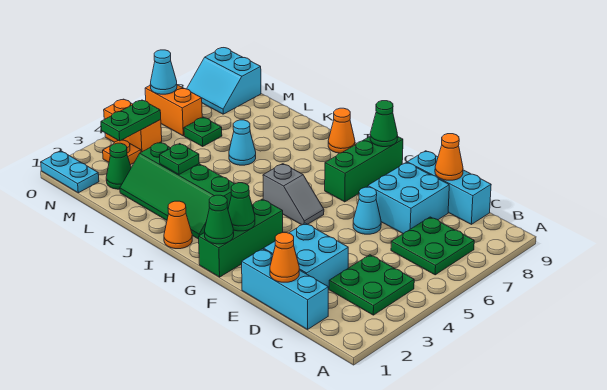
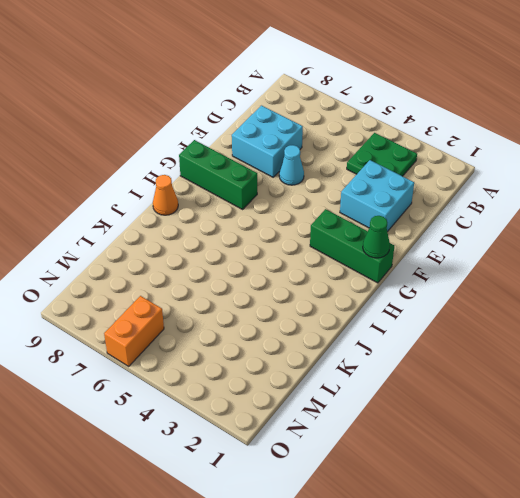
none -> green plate B6:C7 level 1
none -> cyan brick C1:E1 level 1
none -> cyan brick C9:E9 level 1

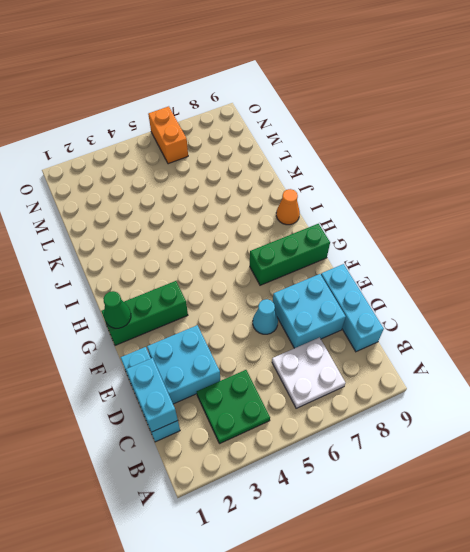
white plate B6:C7 level 1 -> green plate B6:C7 level 1
cyan brick C1:D1 level 2 -> orange cone D1 level 2
none -> grey slope G5:H5 level 1 top H
none -> orange cone I1 level 1
none -> green slope I2:L3 level 1 top 3

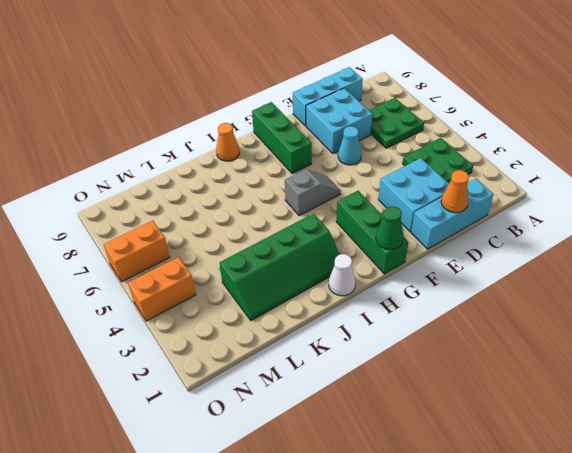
white cone I1 level 1 -> orange cone I1 level 1
none -> cyan cone K6 level 1
none -> green cone M2 level 1
none -> green plate M6 level 1

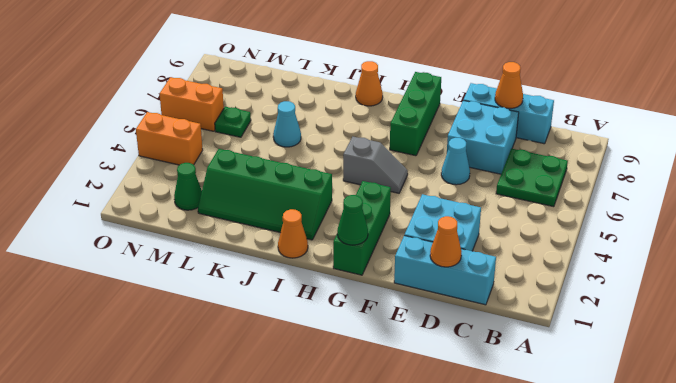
none -> green plate B3:C4 level 1
none -> cyan plate N1:O1 level 1
none -> orange plate N3 level 1

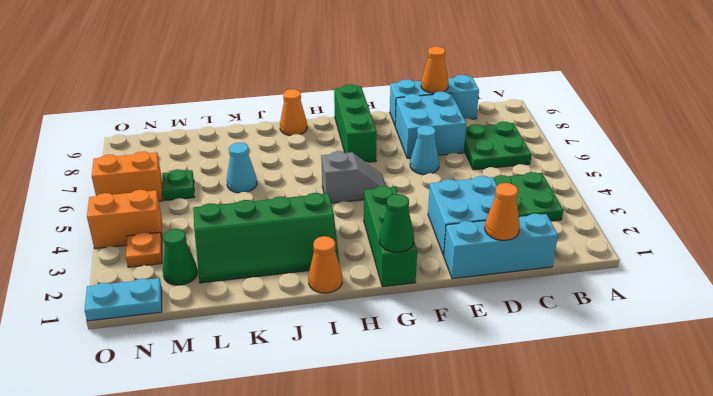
none -> cyan slope N8:O9 level 1 top 9
none -> green cone G2 level 2
none -> green cone G9 level 2

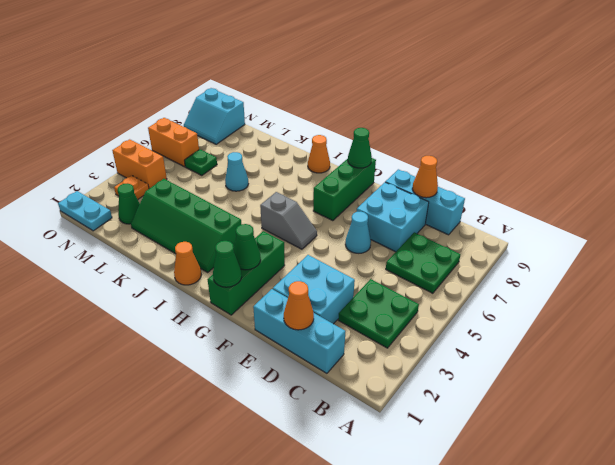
none -> green plate K3 level 2
none -> green plate N3:N4 level 2
none -> cyan cone O6 level 2

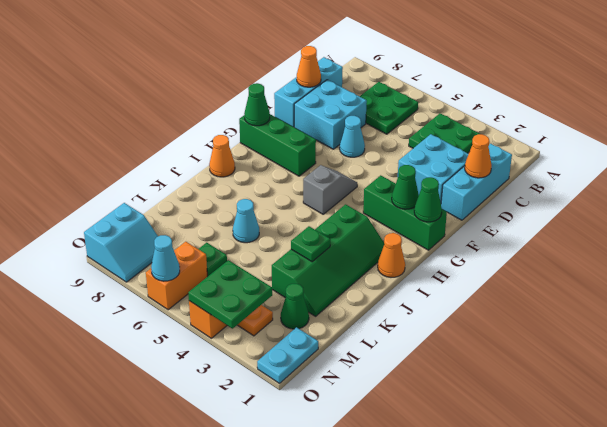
green plate N3:O4 level 2 -> green plate N3:N4 level 2

